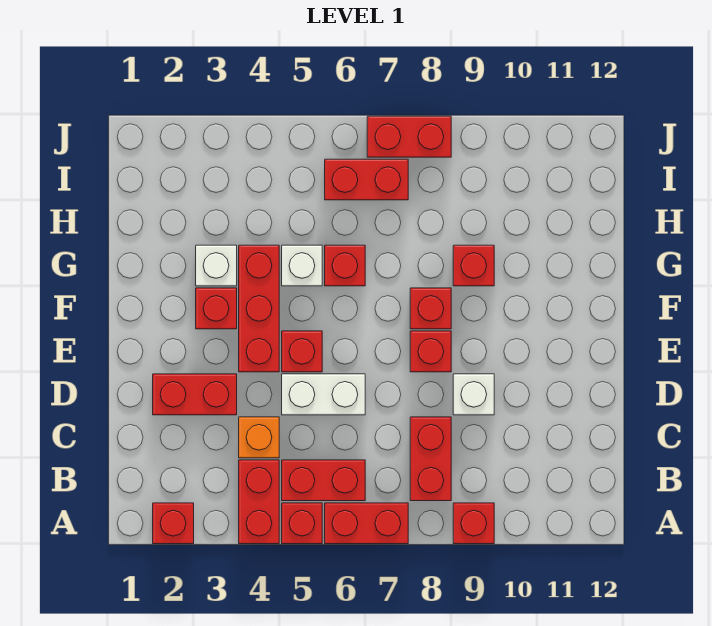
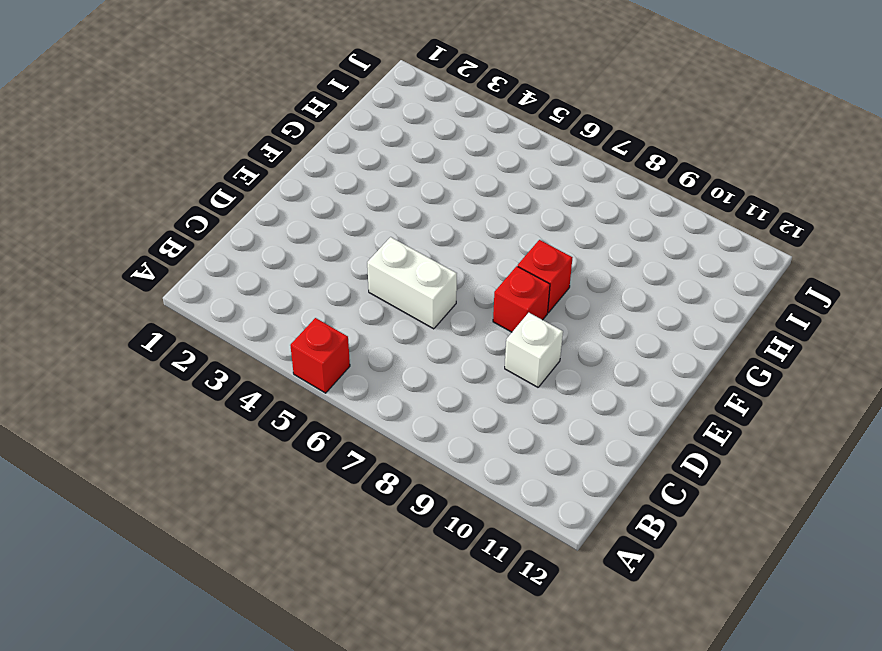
none -> red brick A2 level 1
none -> red brick A4:B4 level 1
none -> red brick A6:A7 level 1

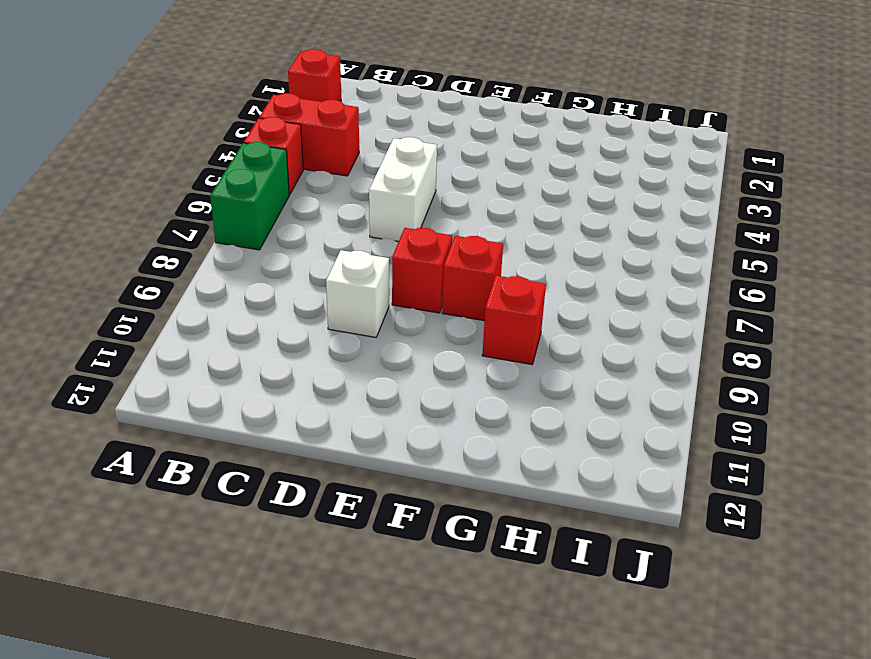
green brick A6:A7 level 1 -> red brick A6:A7 level 1
none -> red brick A9 level 1
none -> red brick B5:B6 level 1
none -> red brick B8:C8 level 1

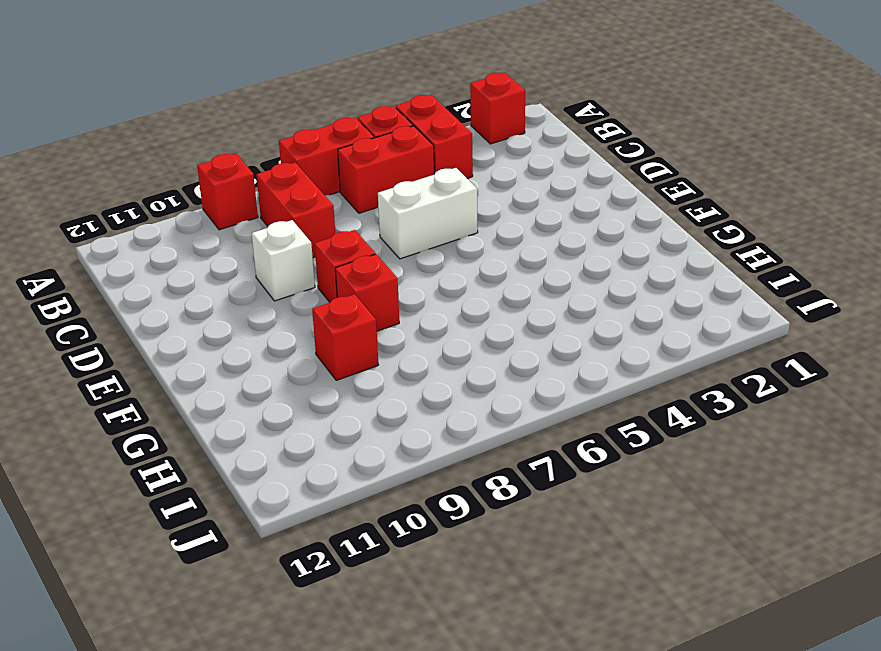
none -> orange brick C4 level 1
none -> red brick D2:D3 level 1
none -> red brick E4:G4 level 1

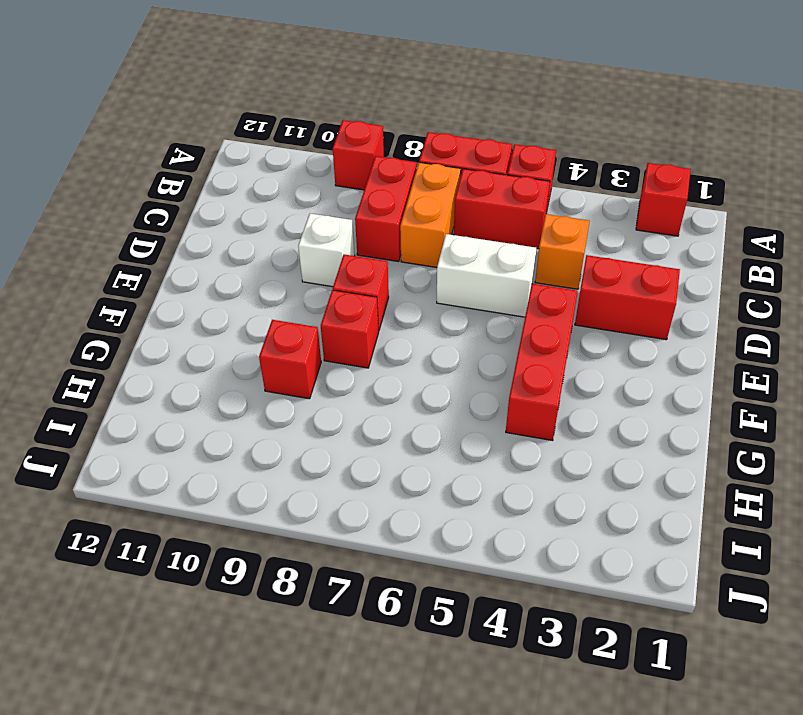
orange brick B7:C7 level 1 -> none
none -> red brick A4:B4 level 1
none -> red brick E5 level 1
none -> red brick F3 level 1

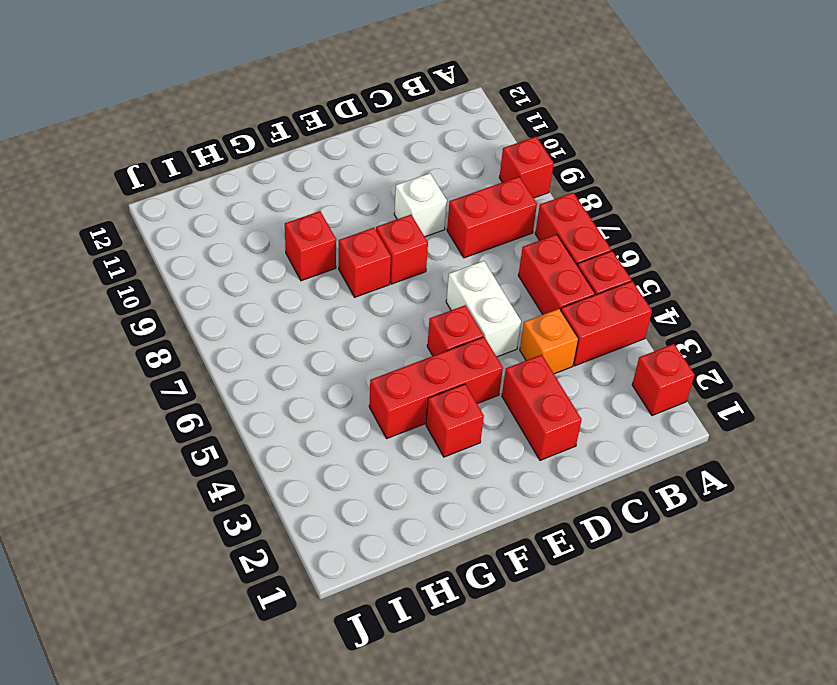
none -> white brick G3 level 1
none -> white brick G5 level 1
none -> red brick G6 level 1

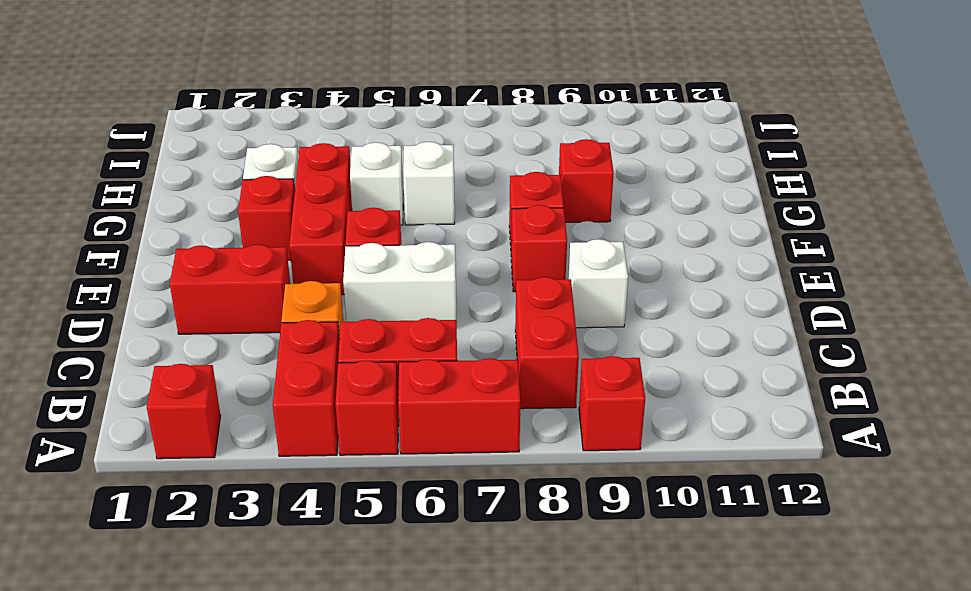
white brick G6 level 1 -> red brick G6 level 1
none -> red brick I6:I7 level 1
none -> red brick J7:J8 level 1

